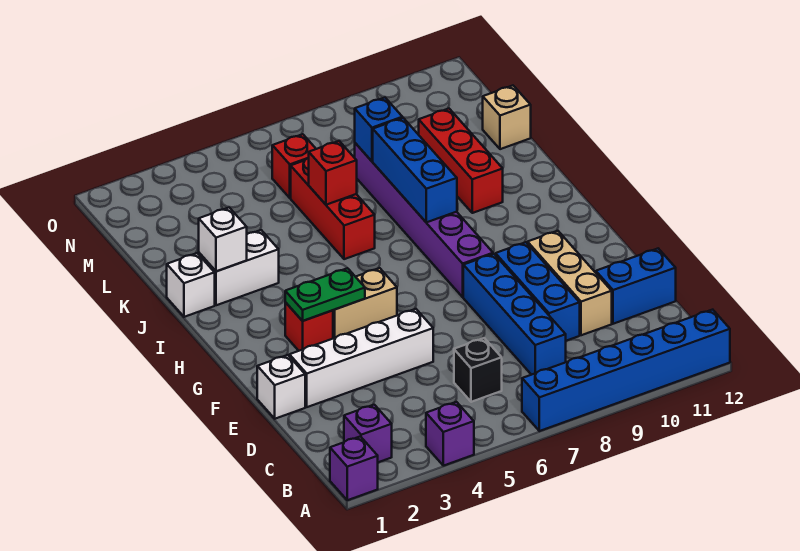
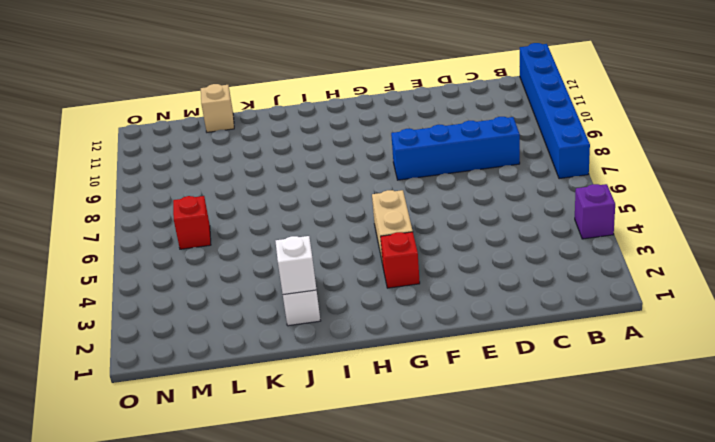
none -> purple brick A1 level 1
none -> purple brick B2 level 1
none -> black brick C6 level 1

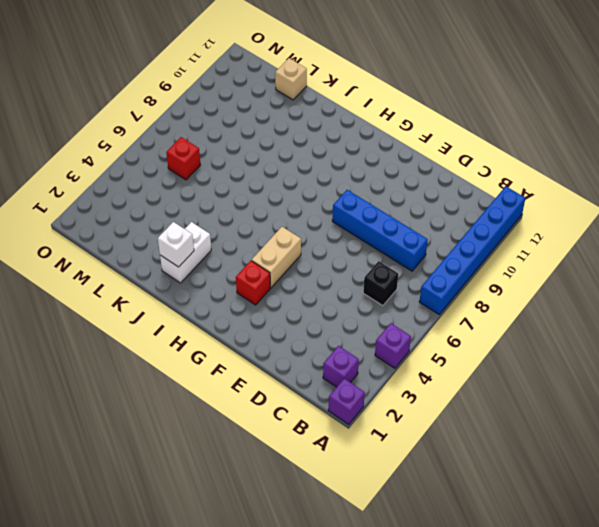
none -> blue brick D9:F9 level 1
none -> tan brick D10:F10 level 1
none -> blue brick D11:D12 level 1

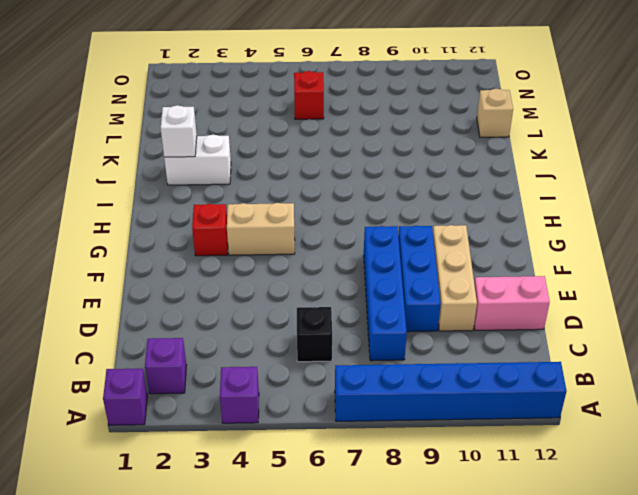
pink brick D11:D12 level 1 -> blue brick D11:D12 level 1
none -> white brick E1 level 1
none -> white brick E2:E5 level 1
none -> purple brick G8:L8 level 1

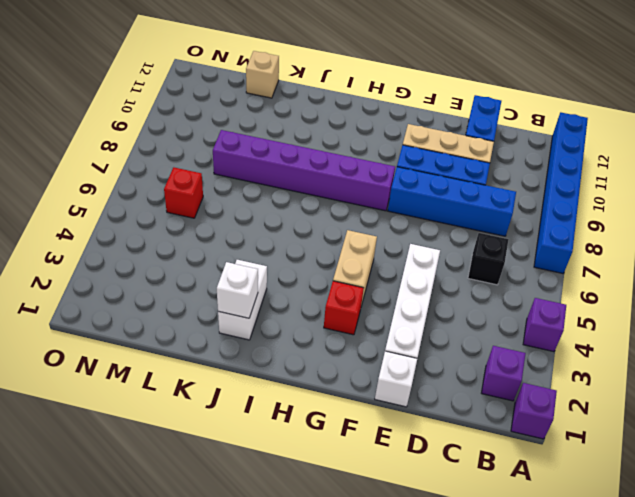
none -> white brick J1 level 1
none -> red brick J6:L6 level 1
none -> red brick J10:L10 level 1

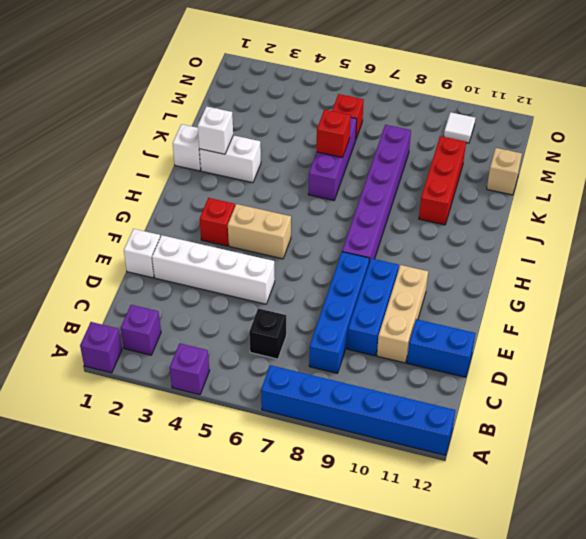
purple brick J6:L6 level 1 -> red brick J6:L6 level 1
white tile N10 level 1 -> none
none -> green plate G3:G4 level 2
none -> blue brick I8:K8 level 2
none -> blue brick L8 level 2

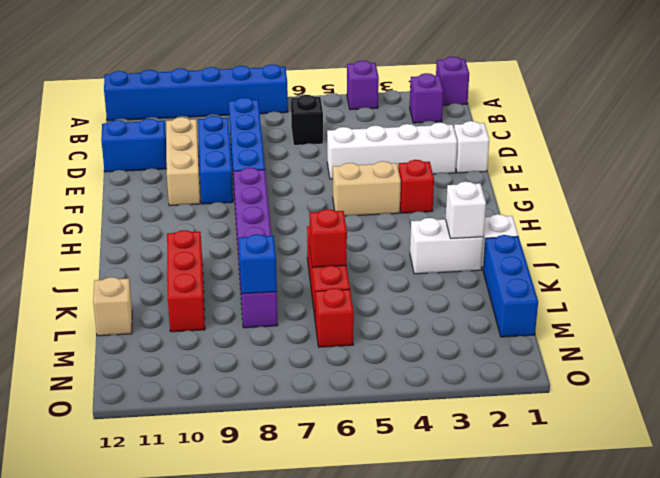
blue brick K1:M1 level 1 -> blue brick I8:K8 level 2
none -> green plate G3:G4 level 2

